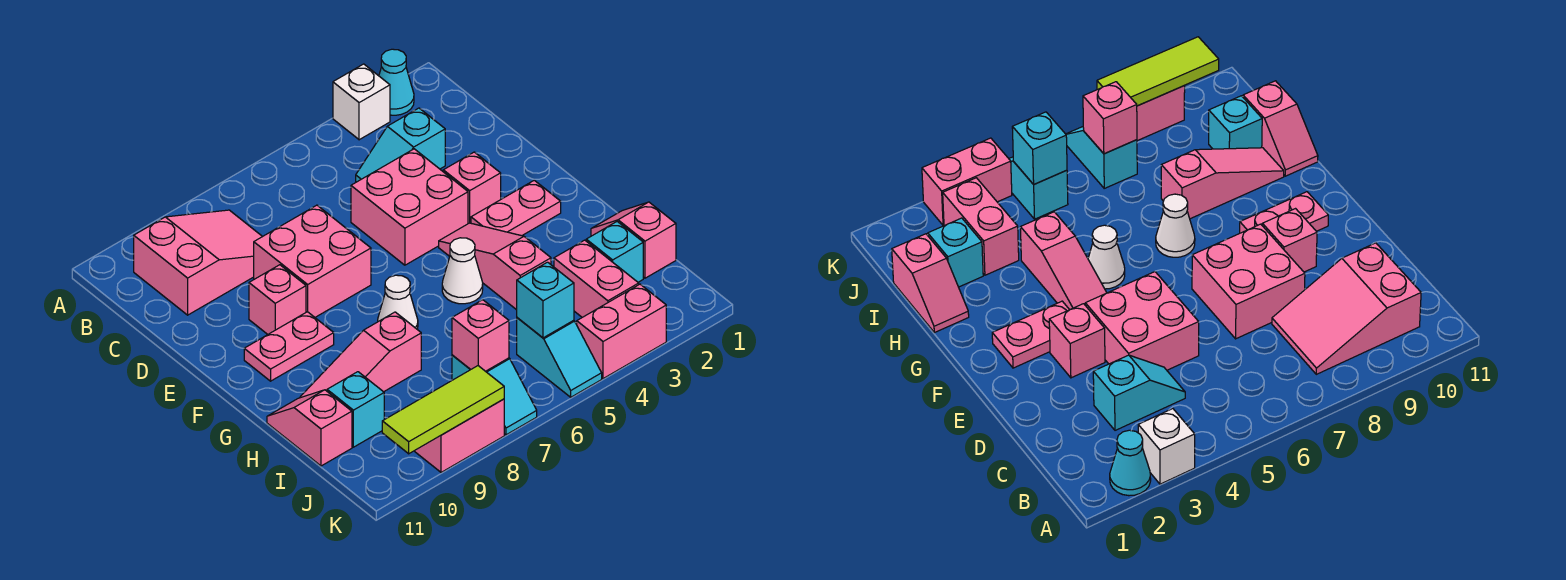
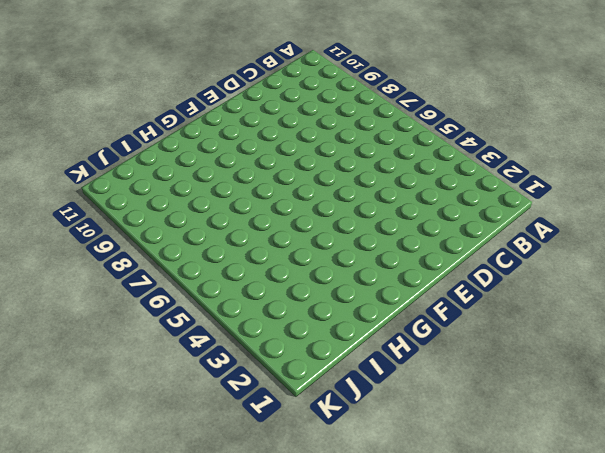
none -> cyan cone A2 level 1
none -> white brick A3 level 1
none -> pink slope B8:C10 level 1 top 10

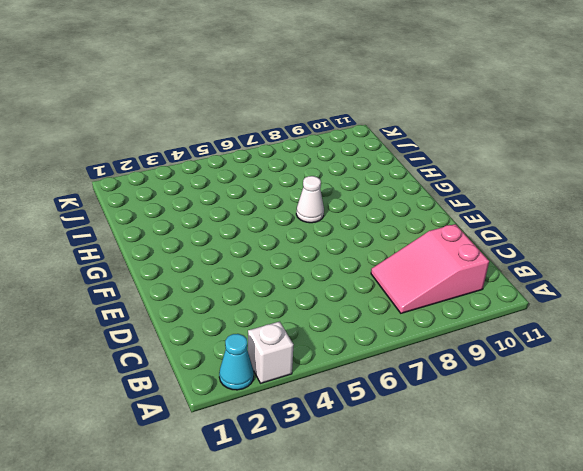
none -> cyan slope C3:C4 level 1 top 3
none -> pink brick D4:E5 level 1
none -> pink brick D7:E8 level 1

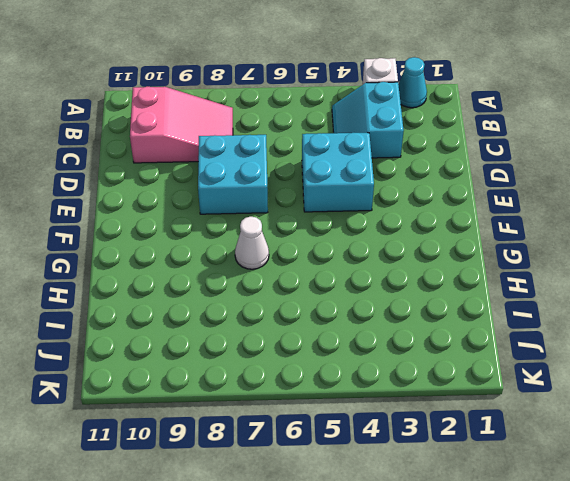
cyan slope B3:C4 level 1 top 3 -> cyan slope C3:C4 level 1 top 3
cyan brick D4:E5 level 1 -> pink brick D4:E5 level 1
cyan brick D7:E8 level 1 -> pink brick D7:E8 level 1
none -> pink brick E3 level 1
none -> pink brick E9 level 1
none -> pink plate F2:F3 level 1

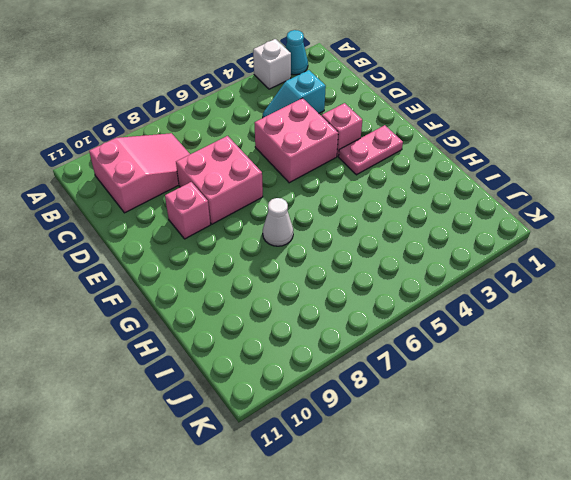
none -> pink slope F4:H4 level 1 top H
none -> pink plate F9:F10 level 1
none -> white cone G5 level 1

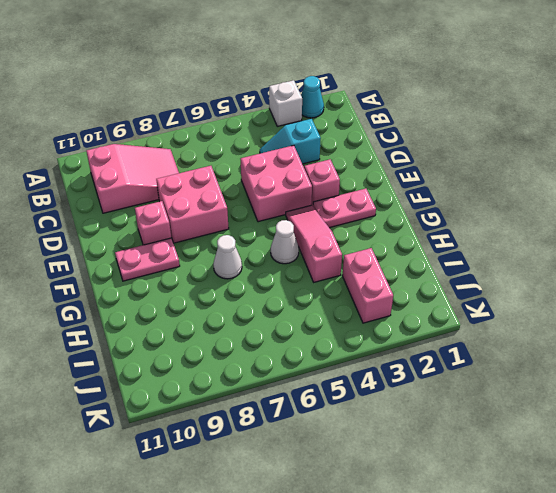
none -> pink slope H1:I1 level 1 top I
none -> pink slope H8:H10 level 1 top 8
none -> pink slope H11:I11 level 1 top I

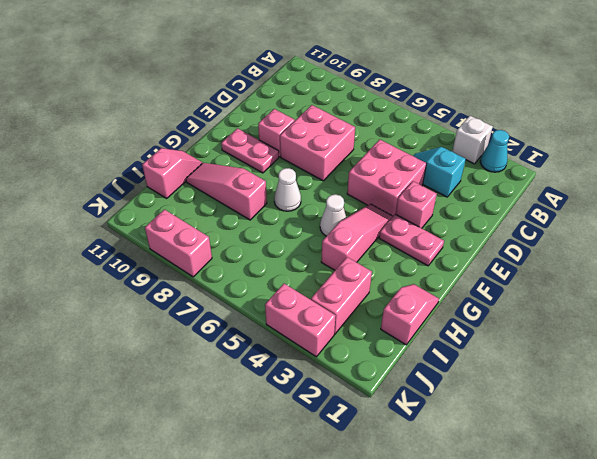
none -> pink slope B8:C10 level 1 top 10
none -> cyan brick I2 level 1
none -> cyan brick I10 level 1

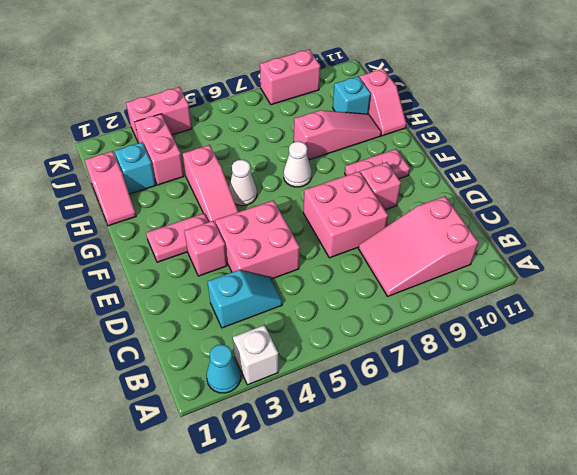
none -> cyan slope J5:K5 level 1 top J
none -> cyan slope J7:K7 level 1 top J
none -> cyan brick J5 level 2

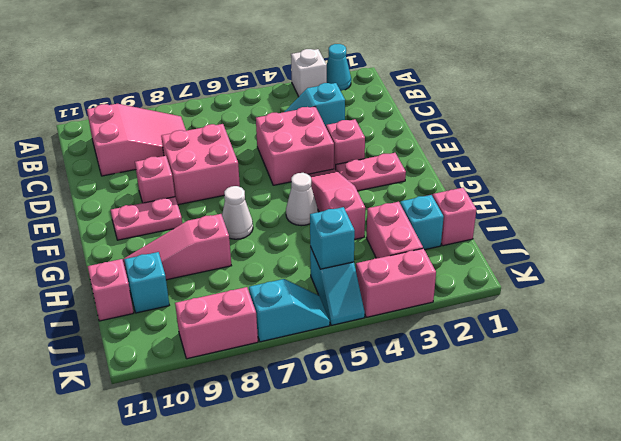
cyan slope K6:K7 level 1 top 7 -> cyan slope J7:K7 level 1 top J
none -> pink brick J7 level 2
none -> lime tile K8:K10 level 2

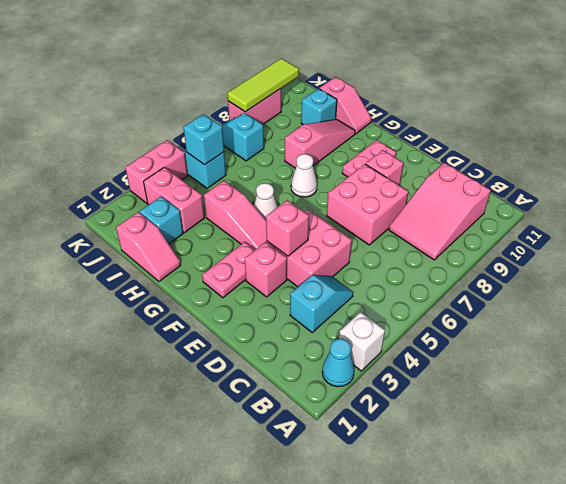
pink brick E4 level 2 -> pink brick J7 level 2

